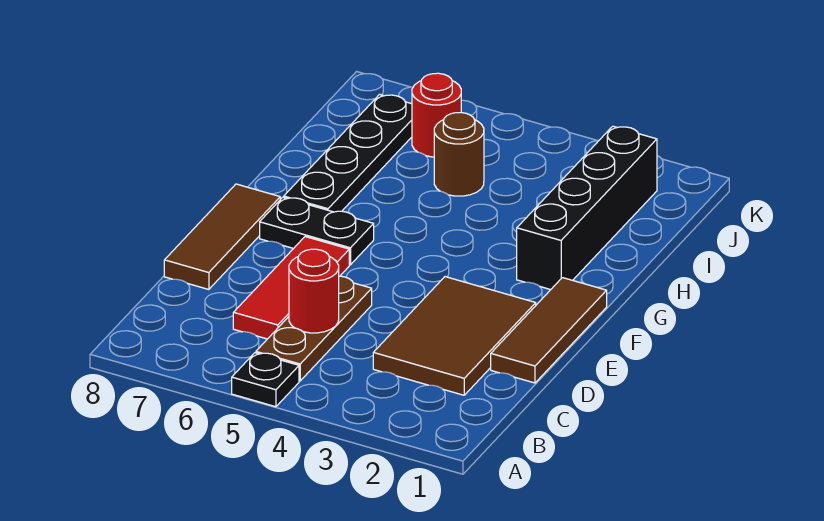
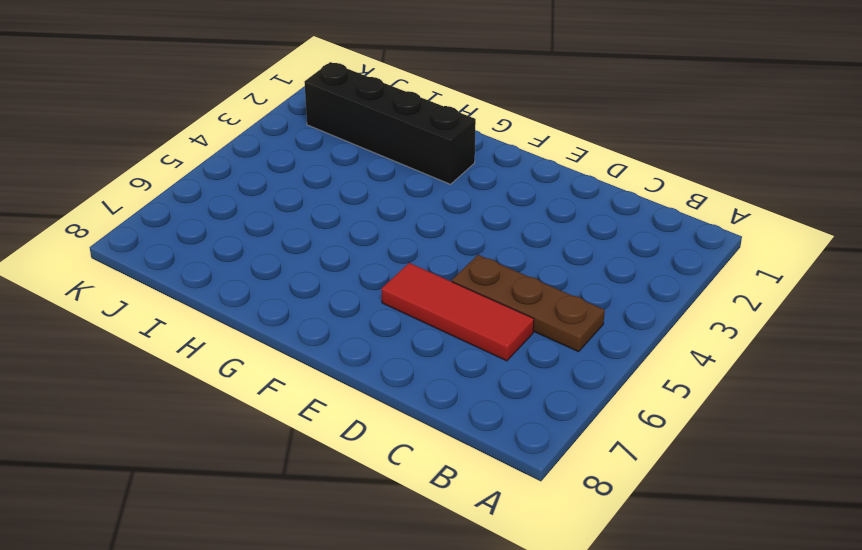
none -> black plate A5 level 1
none -> brown tile C2:E3 level 1
none -> brown tile D1:F1 level 1

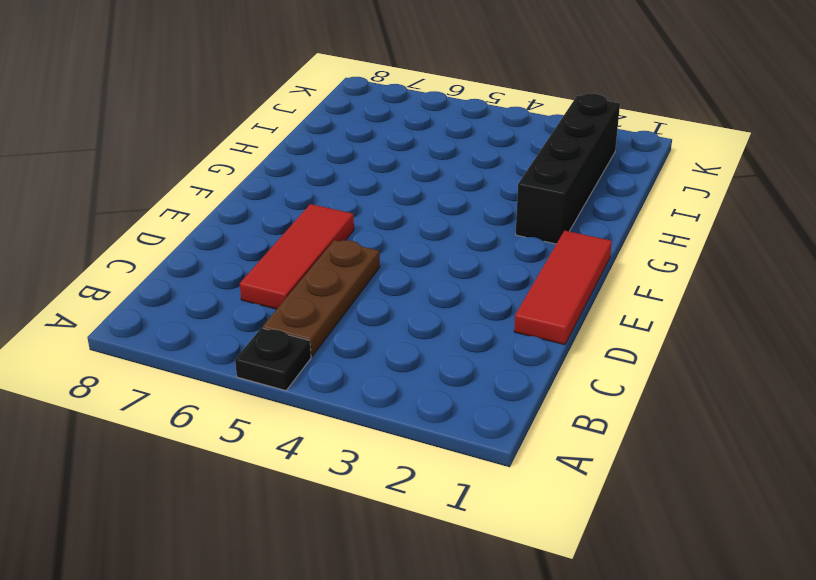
red tile D1:F1 level 1 -> brown tile D1:F1 level 1
none -> brown tile C2:E3 level 1
none -> brown tile D8:F8 level 1
none -> black plate F6:F7 level 1

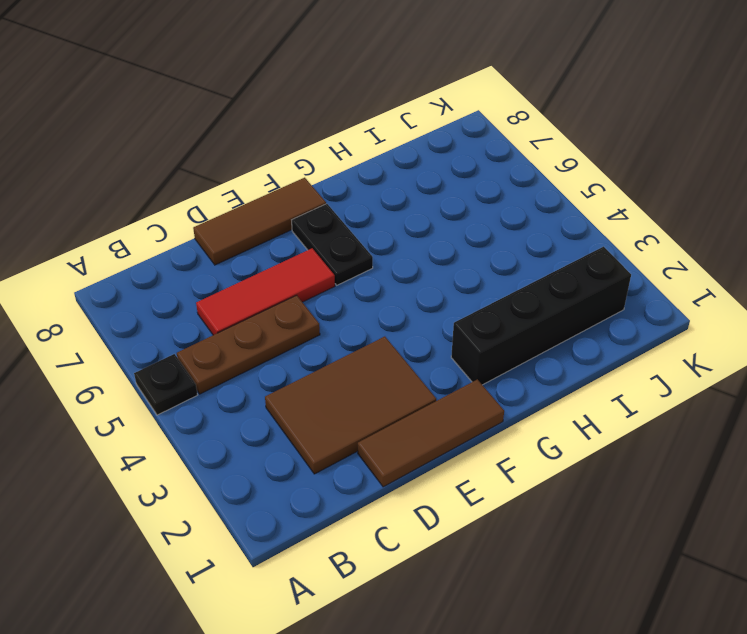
none -> black plate G7:J7 level 1
none -> brown round brick I5 level 1
none -> red round brick J6 level 1

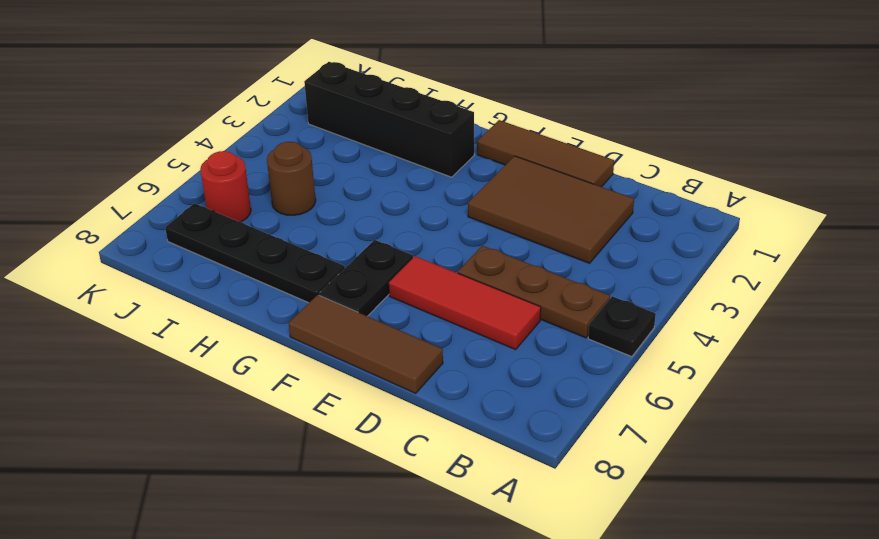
none -> red round brick C5 level 2

